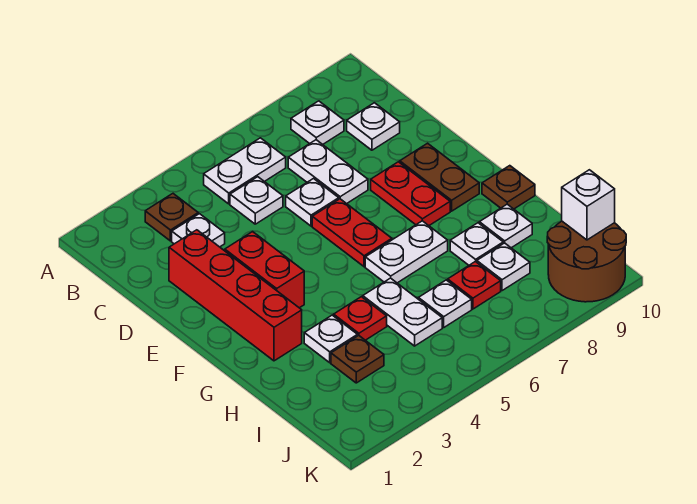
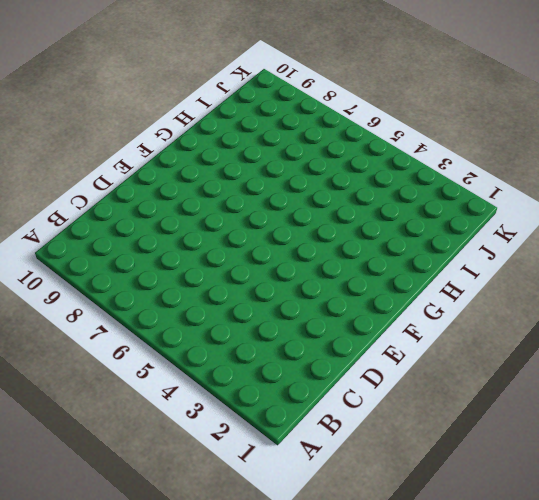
none -> brown plate B3 level 1
none -> white plate B5:B6 level 1
none -> white plate B8 level 1

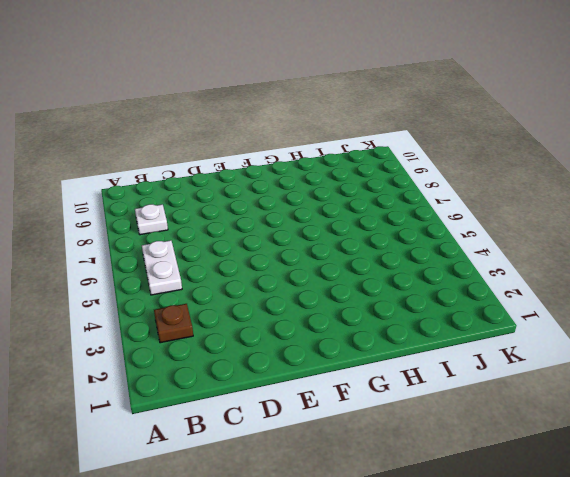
none -> white plate C3 level 1
none -> white plate C5 level 1
none -> white plate C7:D7 level 1

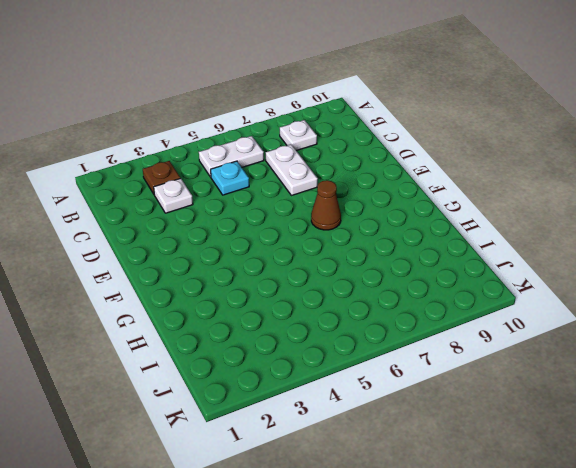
cyan plate C5 level 1 -> white plate C5 level 1
brown cone F7 level 1 -> none
none -> white plate C9 level 1
none -> red brick D2:G2 level 1
none -> white plate D6 level 1

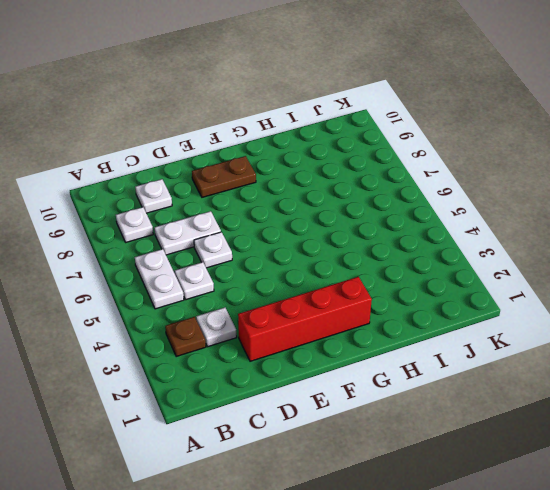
none -> red brick E3:F3 level 1
none -> red plate E6:F6 level 1
none -> red plate E8:F8 level 1

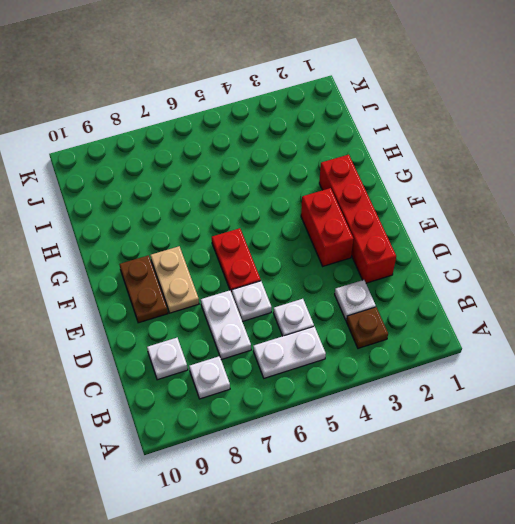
tan plate E8:F8 level 1 -> red plate E8:F8 level 1
none -> white plate G6:G7 level 1
none -> brown plate G10 level 1
none -> white plate H3 level 1

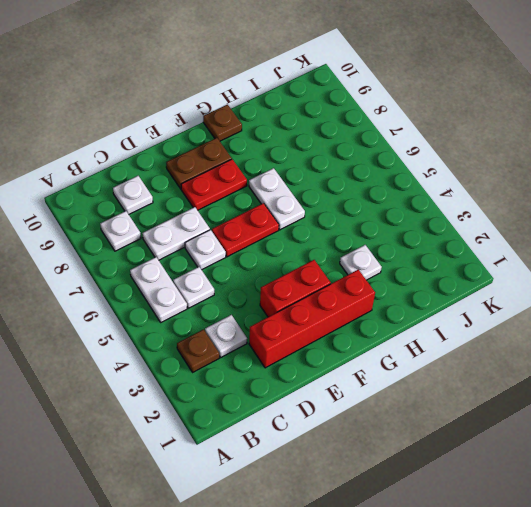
none -> red plate H4 level 1
none -> white plate H5:I5 level 1
none -> white plate H8 level 1

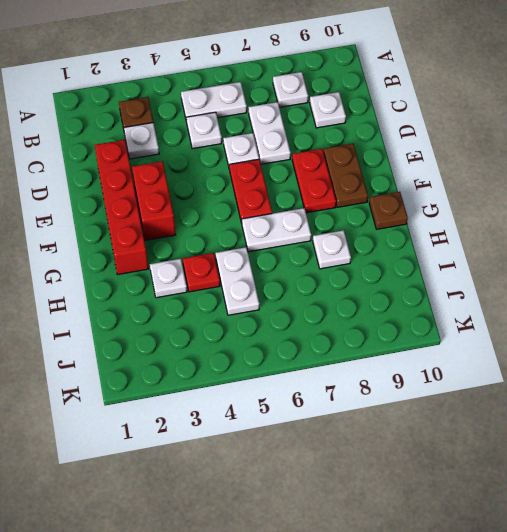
none -> white plate H9 level 1
none -> brown plate I3 level 1
none -> white plate I6 level 1

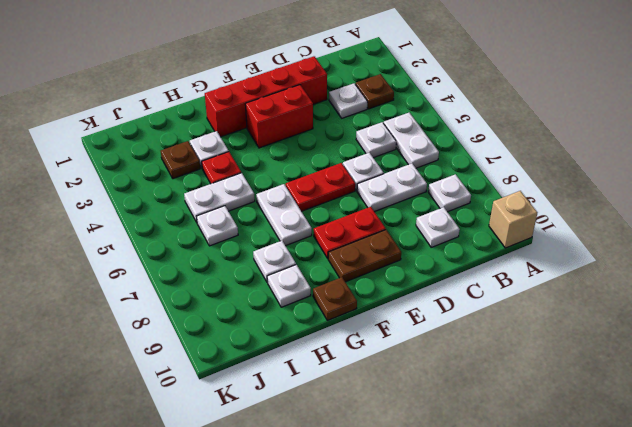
tan brick A10 level 1 -> none
none -> red plate I7 level 1
none -> white plate I8 level 1
none -> brown round brick J9:K10 level 1

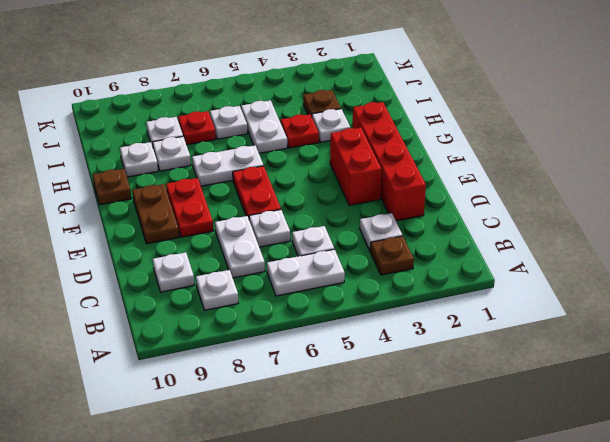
none -> brown round brick J9:K10 level 1
none -> white brick J10 level 2

